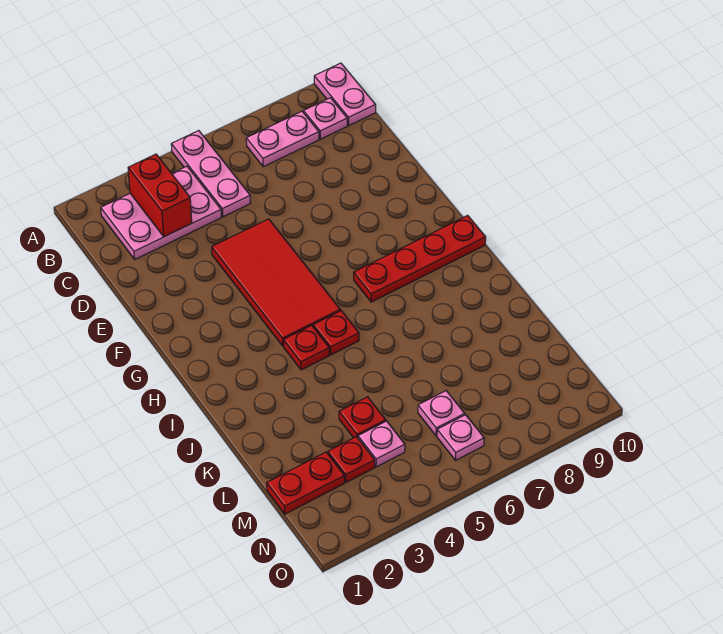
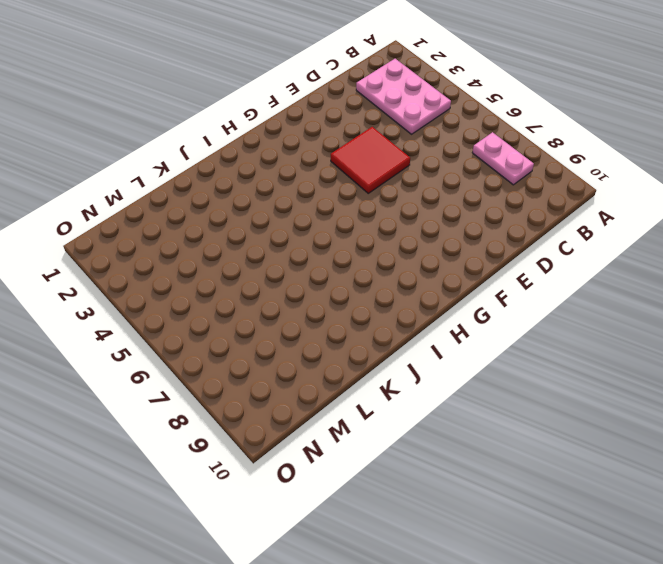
red tile E4:F5 level 1 -> red tile E4:H5 level 1
none -> pink plate A5:C5 level 1
none -> pink plate A10:B10 level 1
none -> pink plate B9 level 1

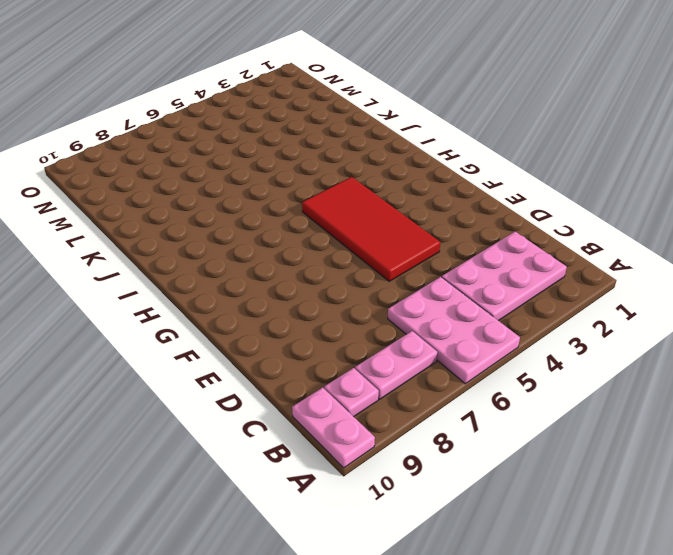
pink plate A5:C6 level 1 -> pink plate A5:C5 level 1
none -> red plate H7:H10 level 1
none -> red plate I4 level 1
none -> red plate I5 level 1

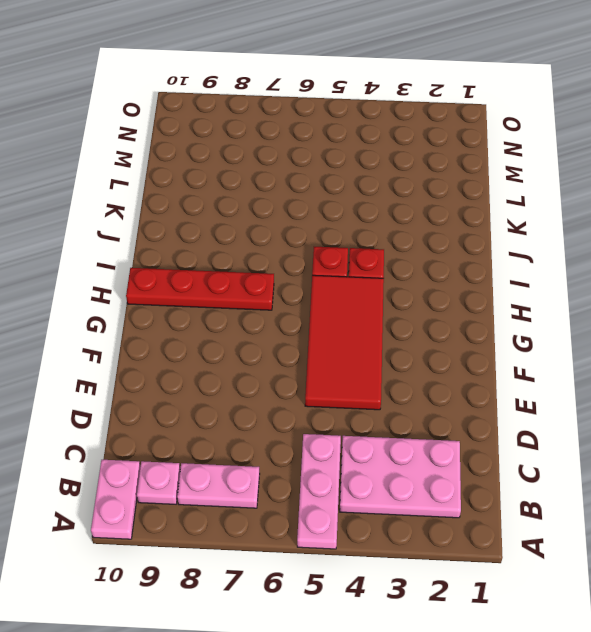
none -> red plate L4 level 1
none -> red plate M1:M2 level 1
none -> red plate M3 level 1

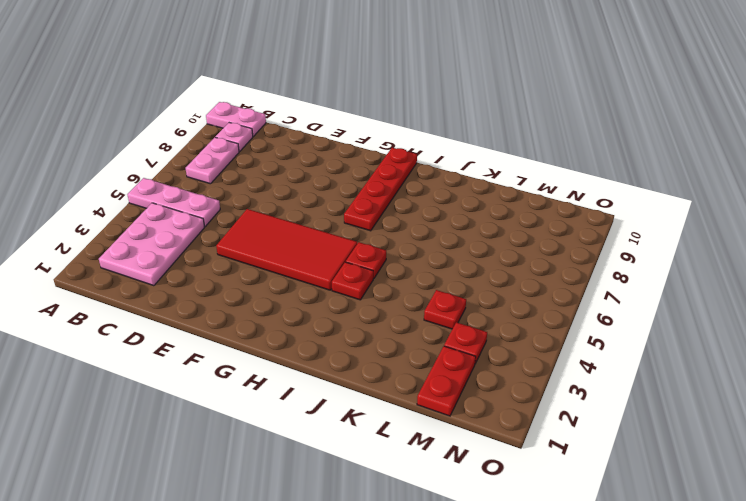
none -> pink plate M4 level 1
none -> pink plate M6 level 1
none -> pink plate N6 level 1

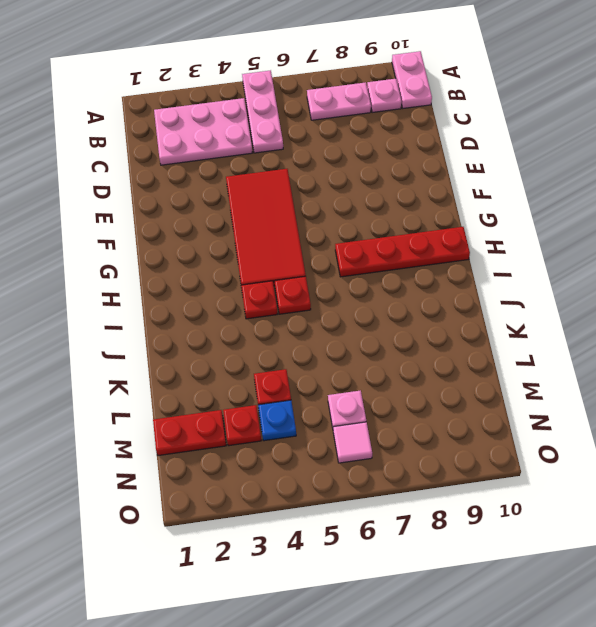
blue plate M4 level 1 -> pink plate M4 level 1
pink tile N6 level 1 -> pink plate N6 level 1
none -> red brick B3:C3 level 2

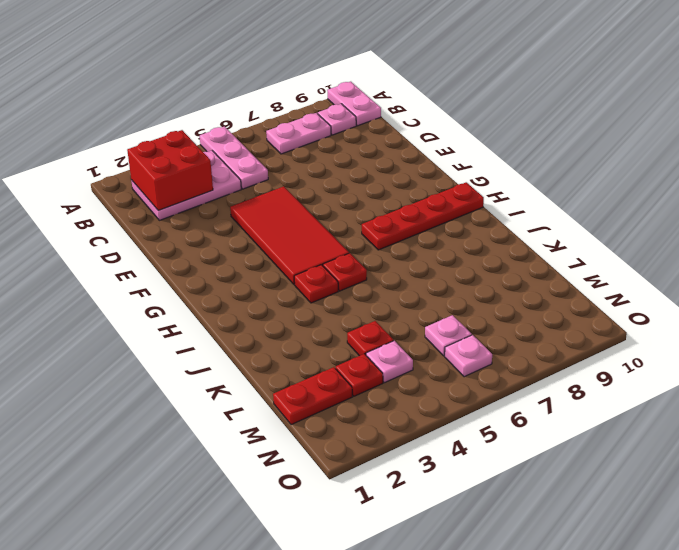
red brick B2:C3 level 2 -> red brick B3:C3 level 2

